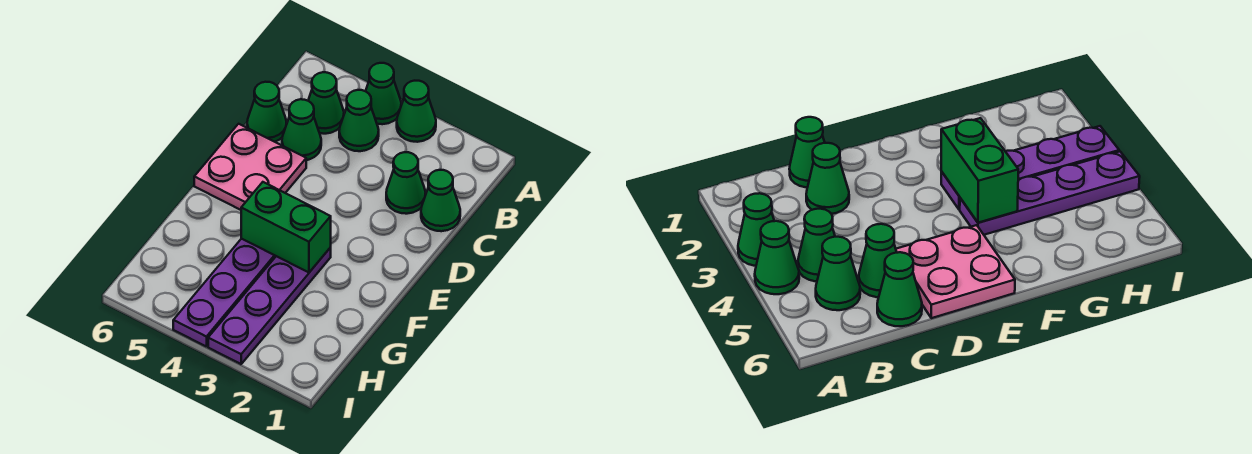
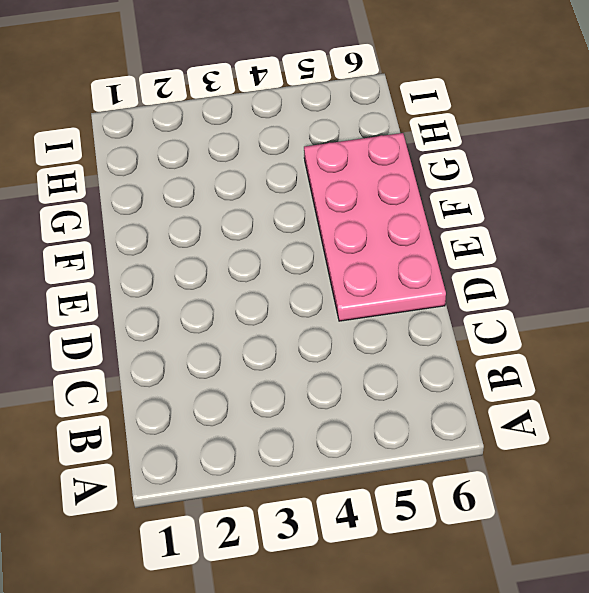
pink plate D5:G6 level 1 -> pink plate D5:E6 level 1
none -> green cone A3 level 1
none -> green cone A4 level 1
none -> green cone B4 level 1

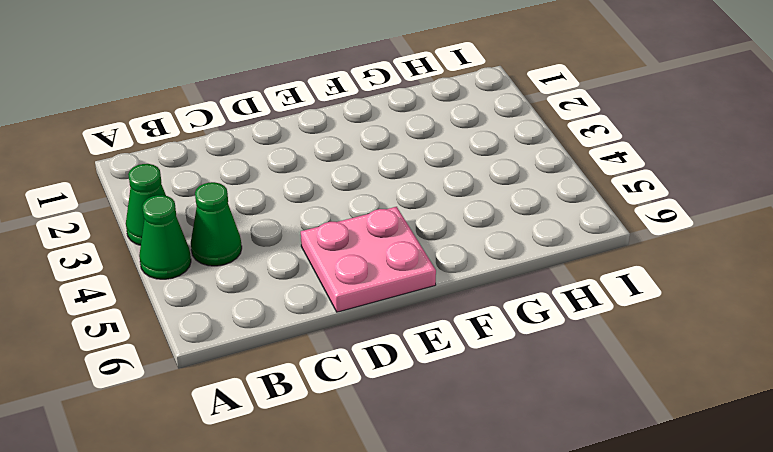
none -> green cone B5 level 1
none -> green cone C1 level 1
none -> green cone C2 level 1

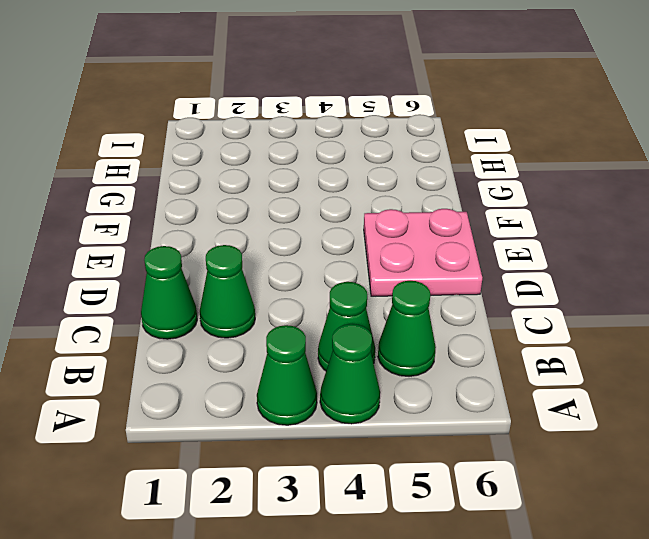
none -> green cone C5 level 1
none -> green cone C6 level 1
none -> purple plate F3:I3 level 1

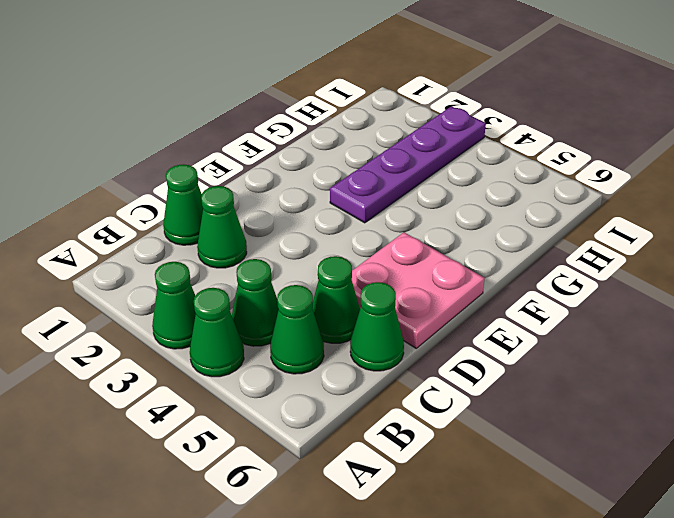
none -> purple plate F4:I4 level 1
none -> green brick F3:F4 level 2

